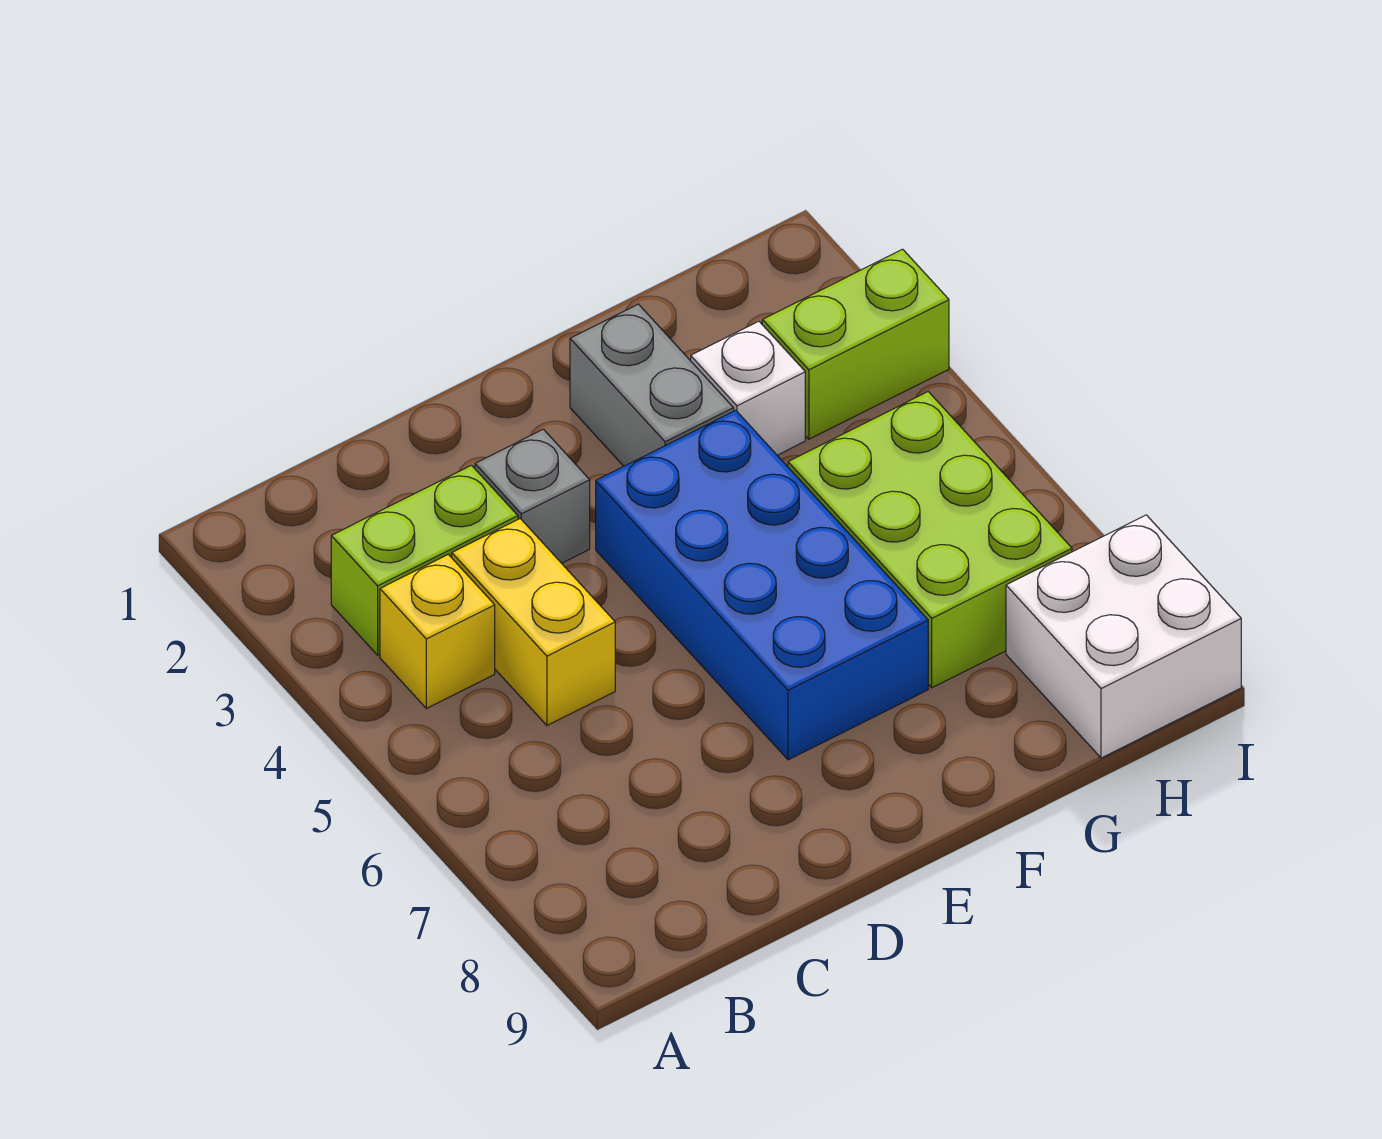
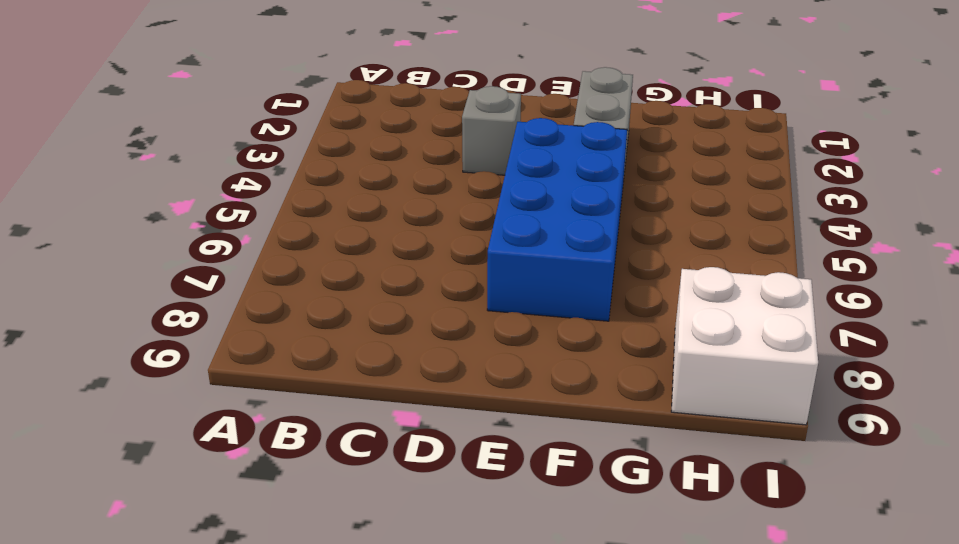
none -> lime brick B3:C3 level 1
none -> yellow brick B4 level 1

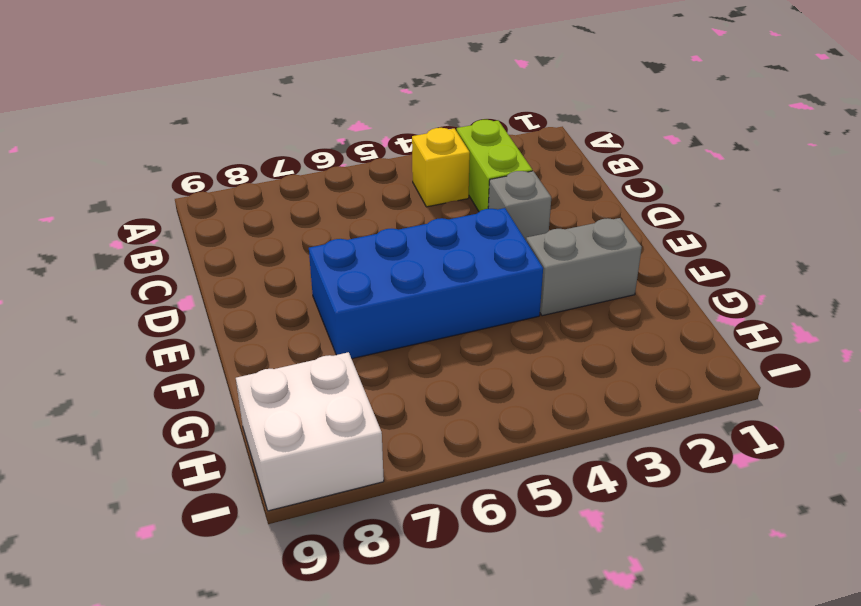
none -> yellow brick C4:C5 level 1
none -> white brick G3 level 1

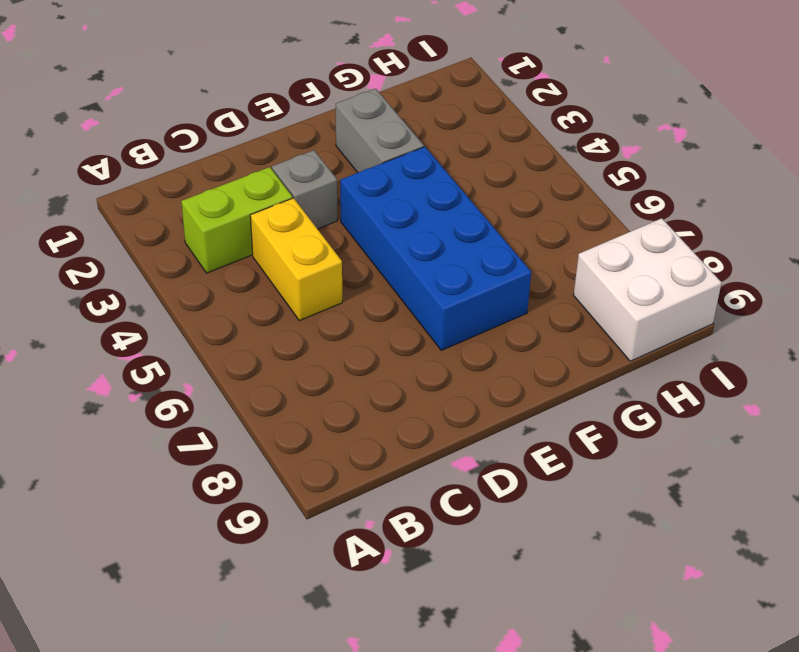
none -> yellow brick B4 level 1
none -> white brick G3 level 1

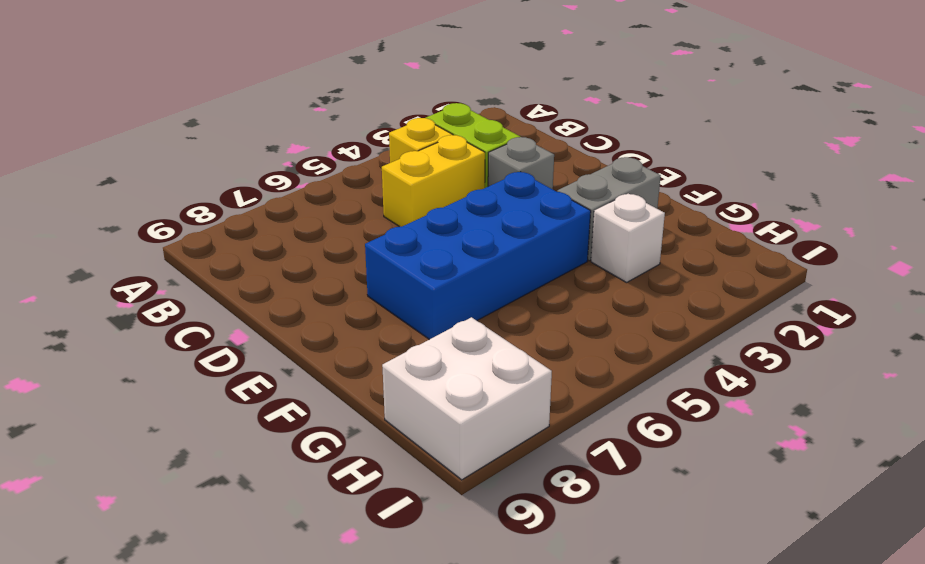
none -> lime brick G5:H7 level 1
none -> lime brick H3:I3 level 1

